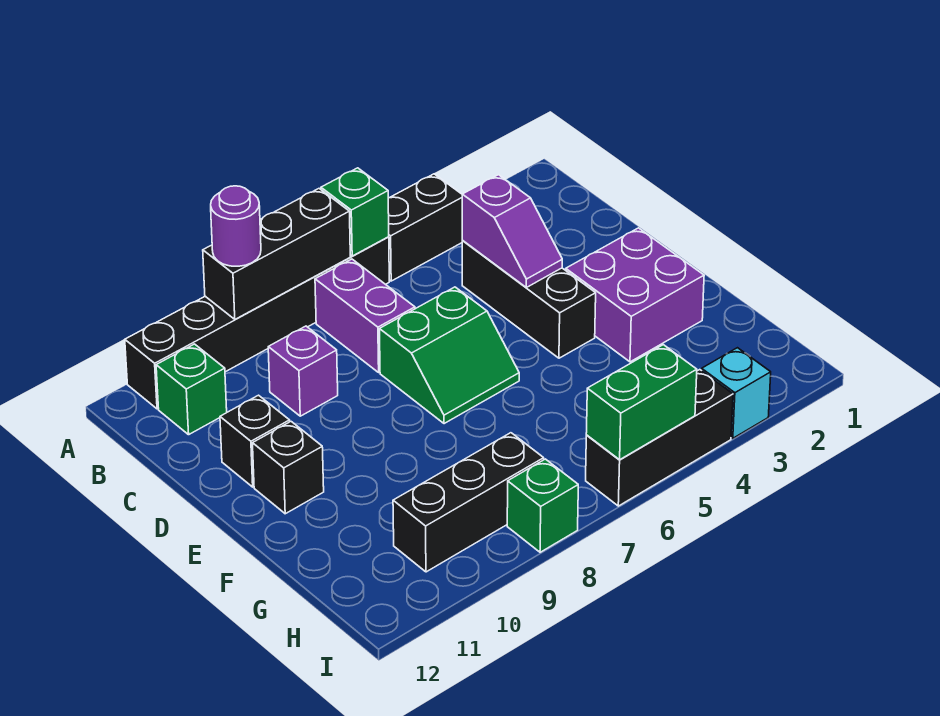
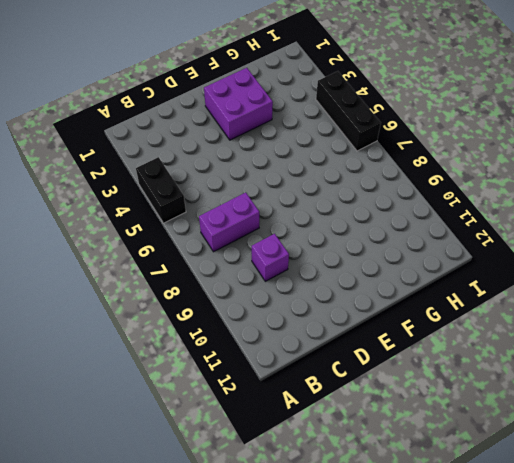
none -> black brick A6:A11 level 1
none -> green brick B11 level 1
none -> black brick C4:E4 level 1

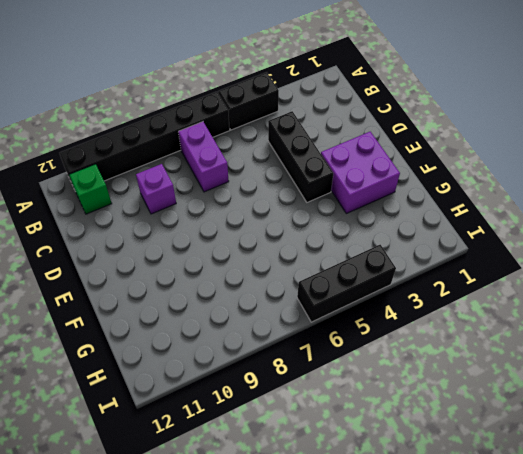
none -> green slope D6:E7 level 1 top D
none -> black brick D11 level 1
none -> black brick E11 level 1

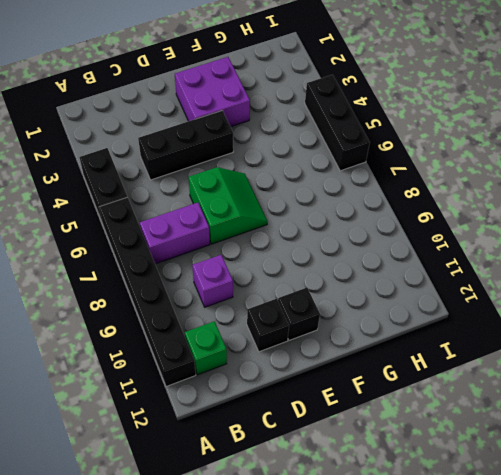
none -> black brick H8:H10 level 1
none -> cyan brick I3 level 1
none -> green brick I8 level 1

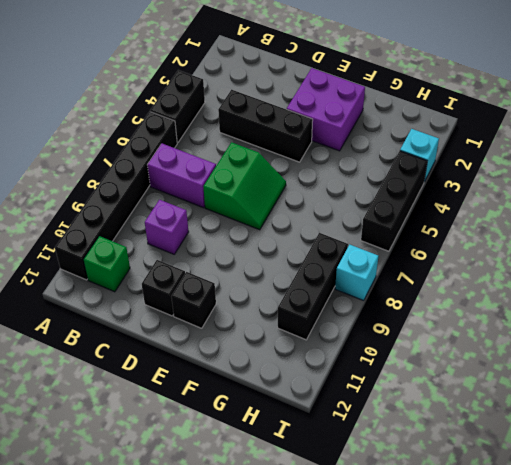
cyan brick I8 level 1 -> green brick I8 level 1
none -> green brick A6 level 2
none -> black brick A7:A9 level 2
none -> purple slope C4:D4 level 2 top C

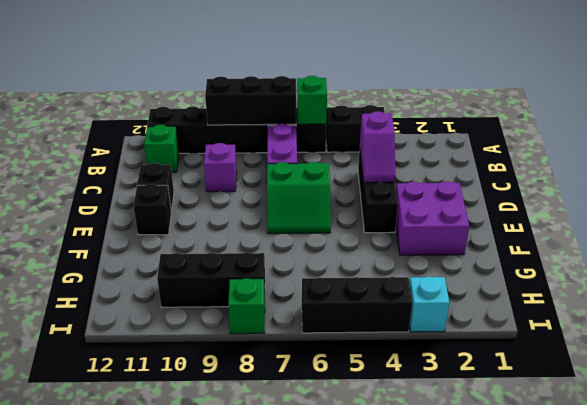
none -> green brick I5:I6 level 2
none -> purple round brick A9 level 3

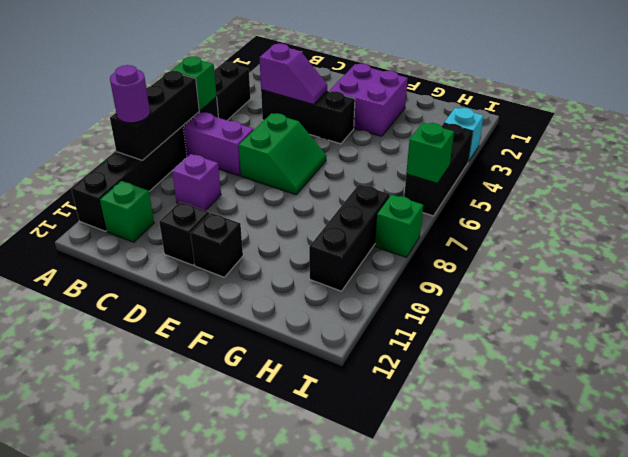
green brick I6 level 2 -> green brick I5:I6 level 2

